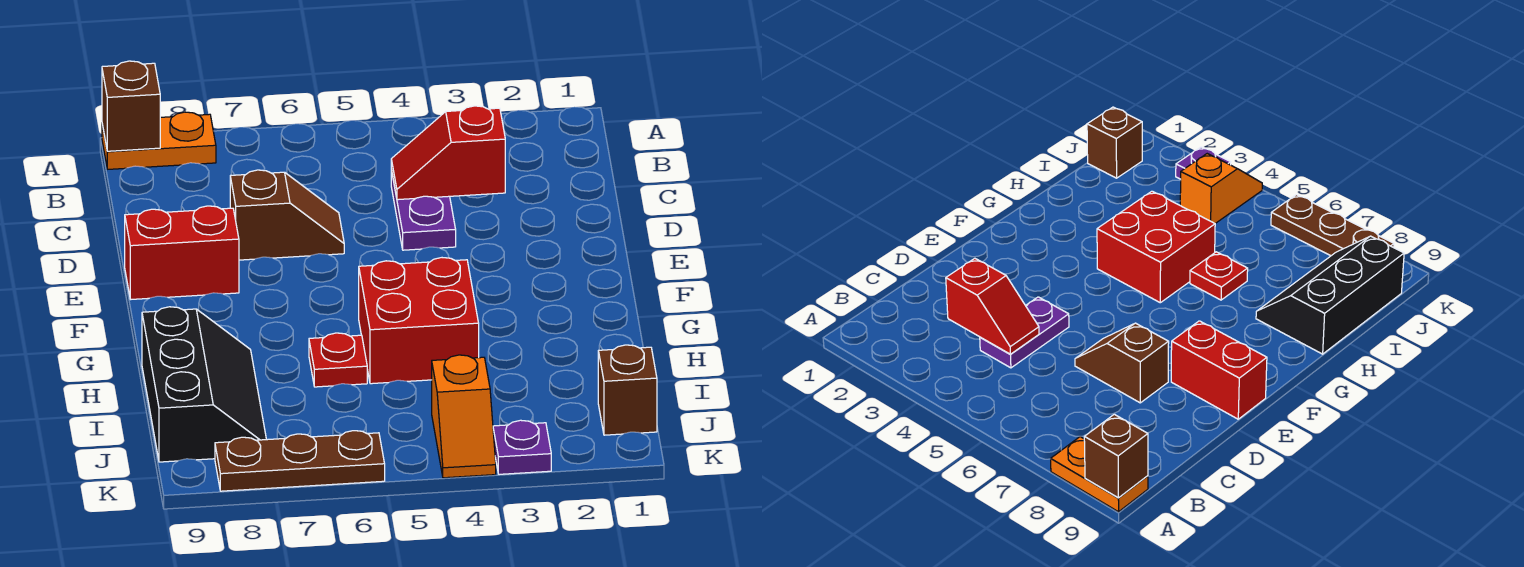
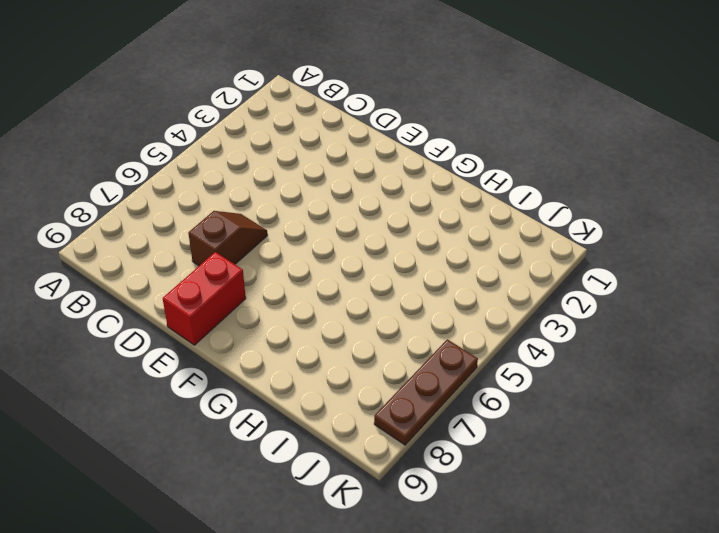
none -> orange plate A8:A9 level 1
none -> purple plate C4:D4 level 1
none -> red brick G4:H5 level 1

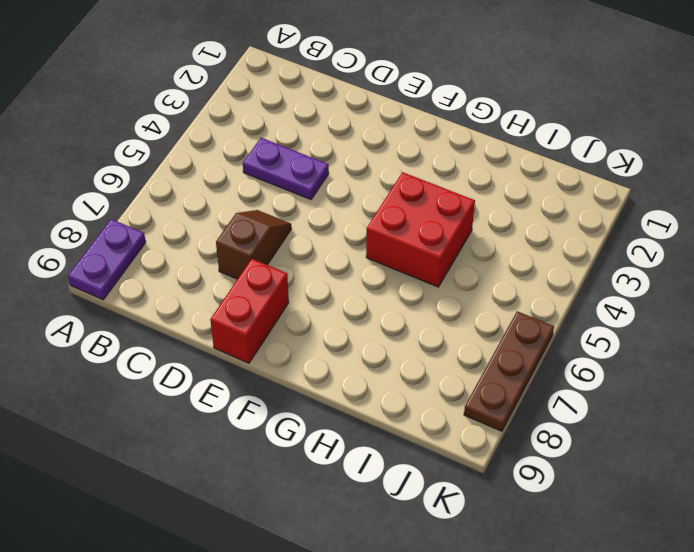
purple plate A8:A9 level 1 -> orange plate A8:A9 level 1
none -> red plate H6 level 1
none -> black slope H8:J9 level 1 top 9
none -> brown brick J1 level 1

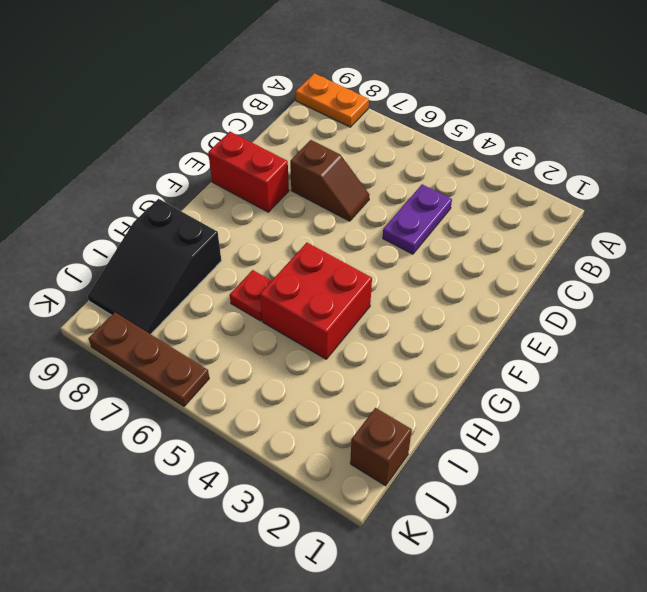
black slope H8:J9 level 1 top H -> black slope H8:J9 level 1 top 9
none -> orange slope J4:K4 level 1 top J
none -> purple plate K3 level 1
none -> brown brick A9 level 2

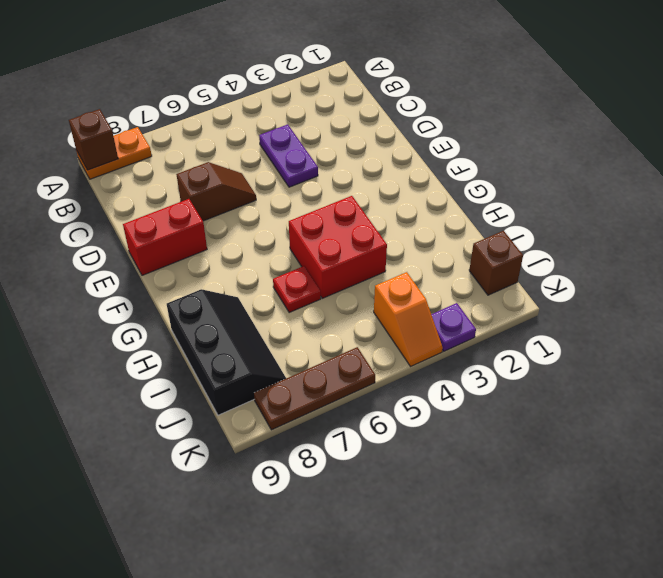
none -> red slope C3:C4 level 2 top 3

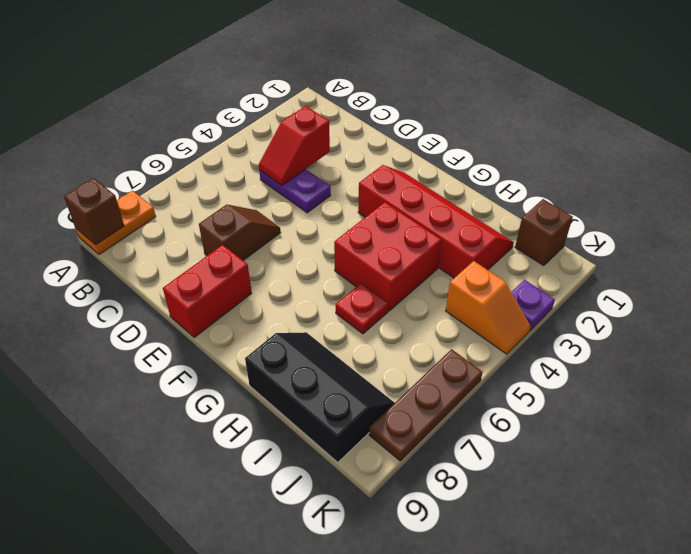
red slope F2:I3 level 1 top 3 -> none

